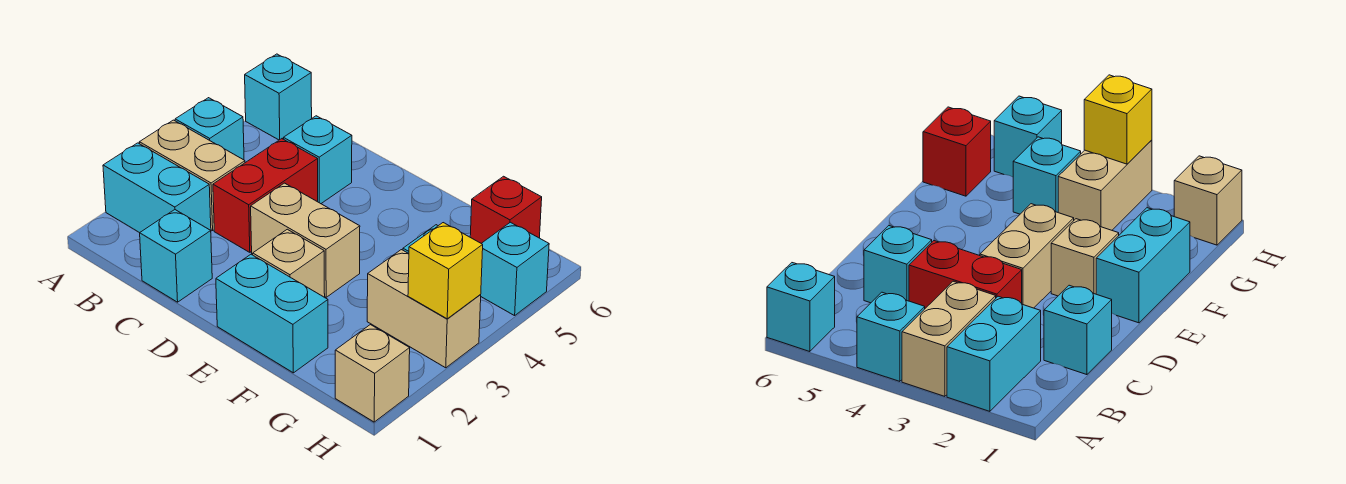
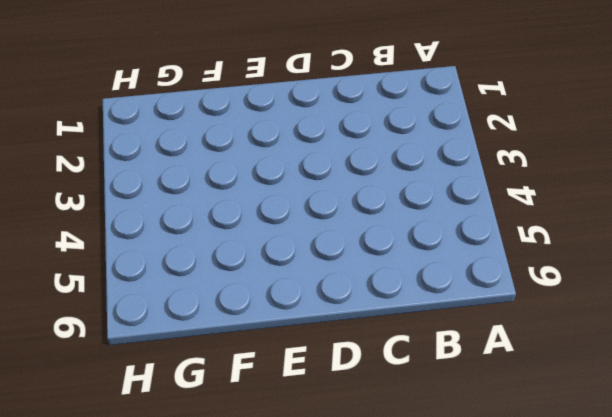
none -> cyan brick A2:B2 level 1
none -> tan brick A3:B3 level 1
none -> cyan brick A4 level 1

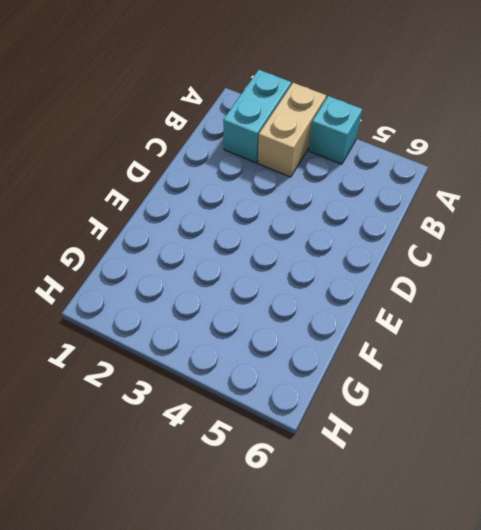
none -> cyan brick A6 level 1
none -> cyan brick C1 level 1
none -> red brick C3:C4 level 1

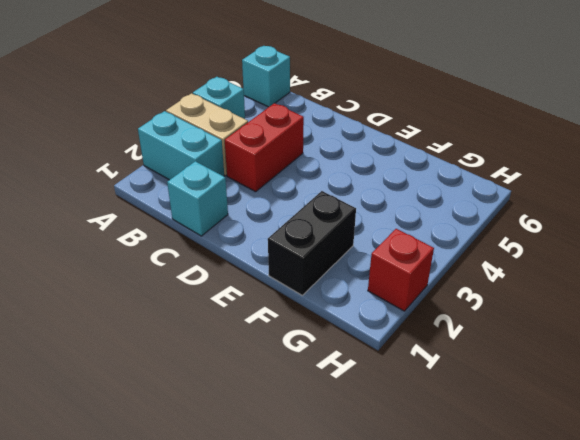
black brick F1:F2 level 1 -> cyan brick E1:F1 level 1
red brick H2 level 1 -> red brick G6 level 1
none -> cyan brick C5 level 1
none -> tan brick D3:E3 level 1
none -> tan brick E2 level 1

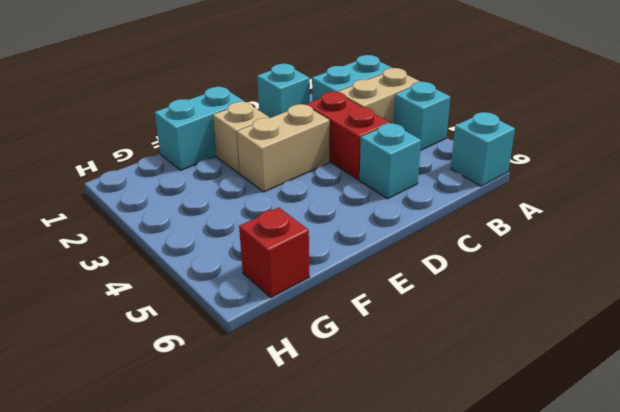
none -> tan brick G3:H3 level 1
none -> cyan brick G4 level 1
none -> tan brick H1 level 1

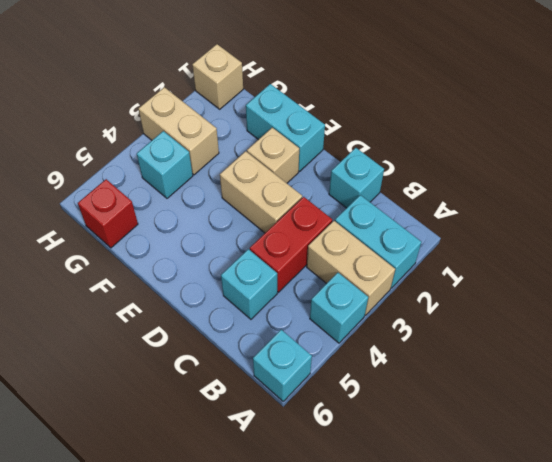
none -> cyan brick H5 level 1
none -> yellow brick H3 level 2

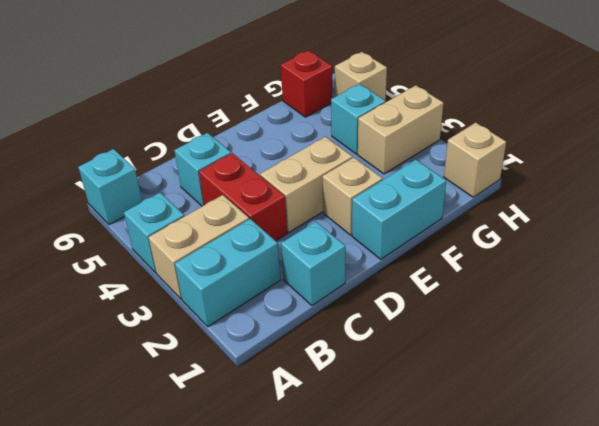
tan brick H5 level 1 -> cyan brick H5 level 1
none -> yellow brick H3 level 2

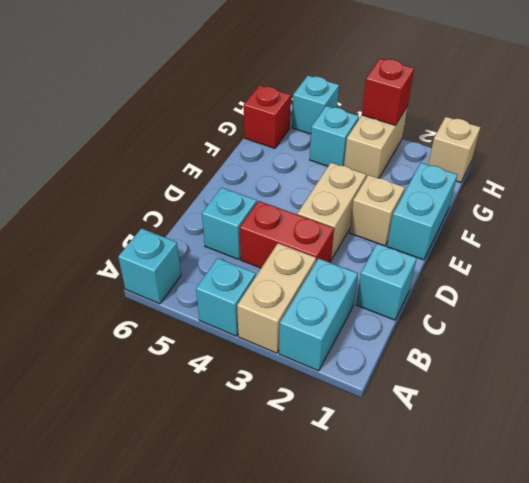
red brick H3 level 2 -> yellow brick H3 level 2

